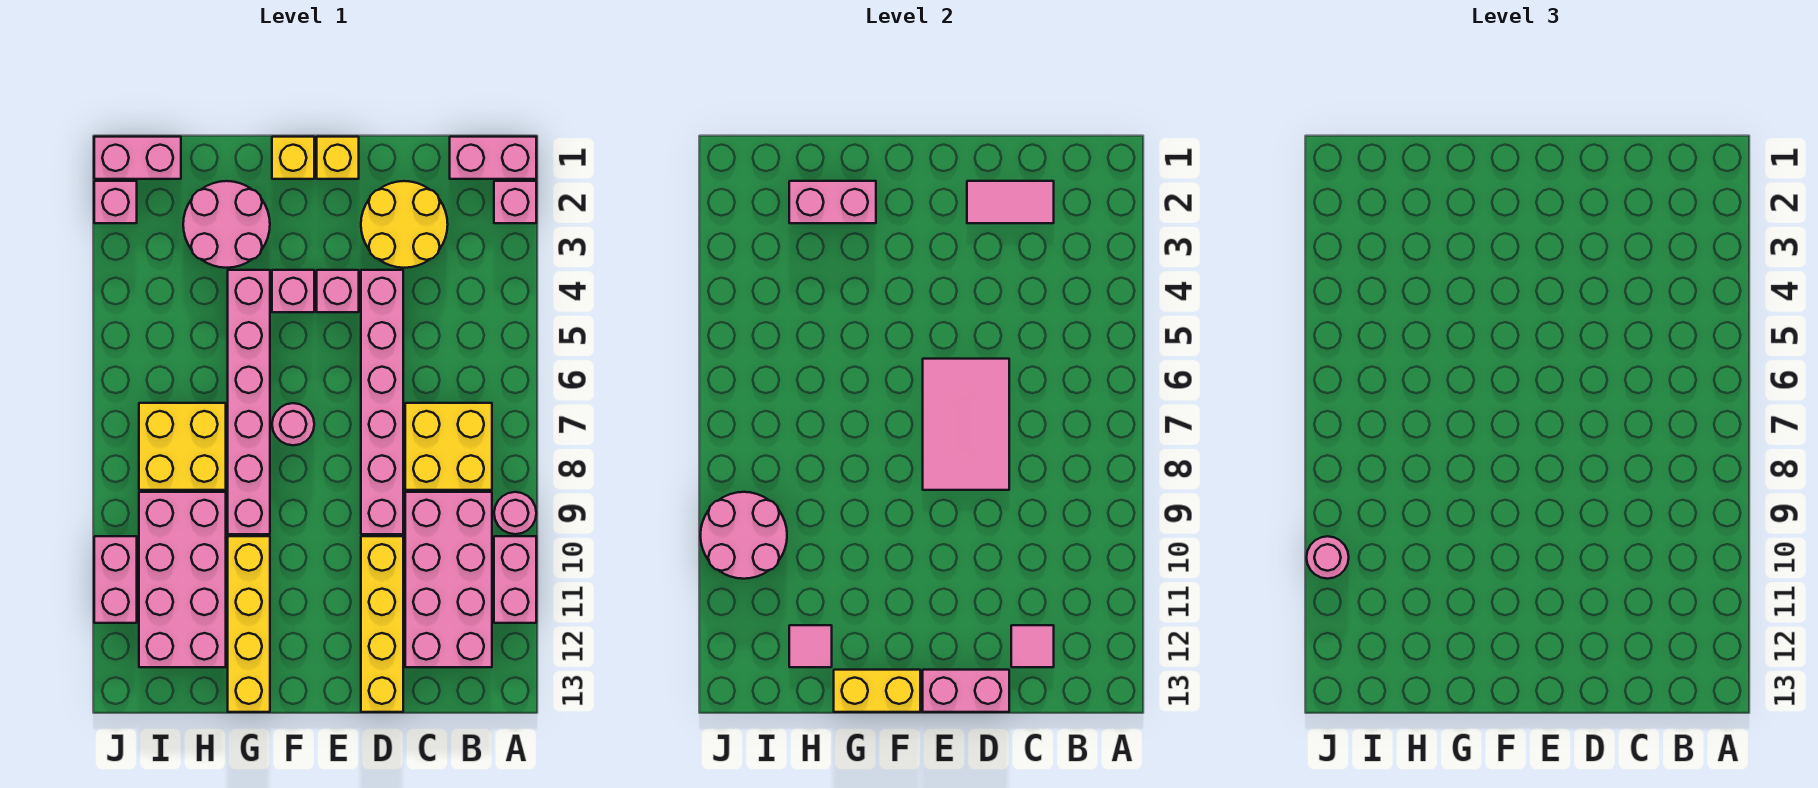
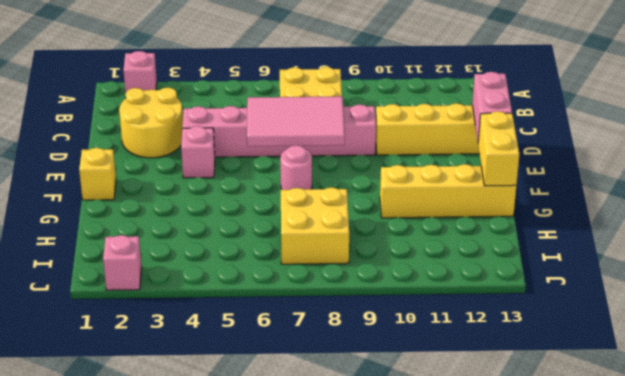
none -> pink brick A1:B1 level 1
none -> pink round brick A9 level 1
none -> pink brick A10:A11 level 1
none -> pink brick B9:C12 level 1

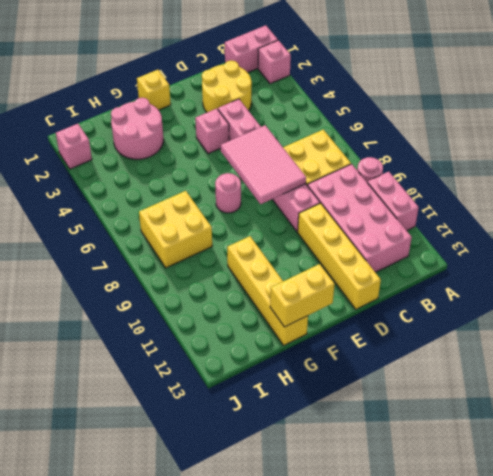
none -> yellow brick E1 level 1
none -> pink brick F4 level 1
none -> pink brick G4:G9 level 1
none -> pink brick H9:I12 level 1

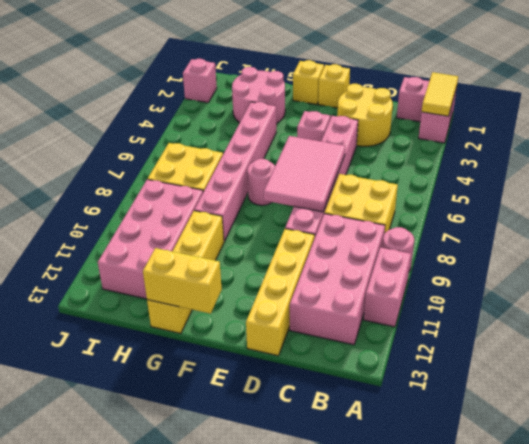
yellow tile A1:A2 level 2 -> none
none -> pink brick F4 level 1
none -> pink brick I1:J1 level 1
none -> pink brick J10:J11 level 1
none -> pink tile C2:D2 level 2

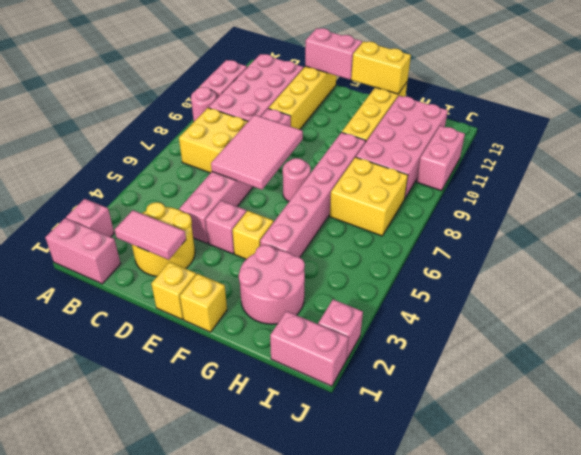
yellow brick F4 level 1 -> pink brick F4 level 1
none -> pink tile C12 level 2
none -> pink brick G2:H2 level 2
none -> pink tile H12 level 2
none -> pink round brick I9:J10 level 2

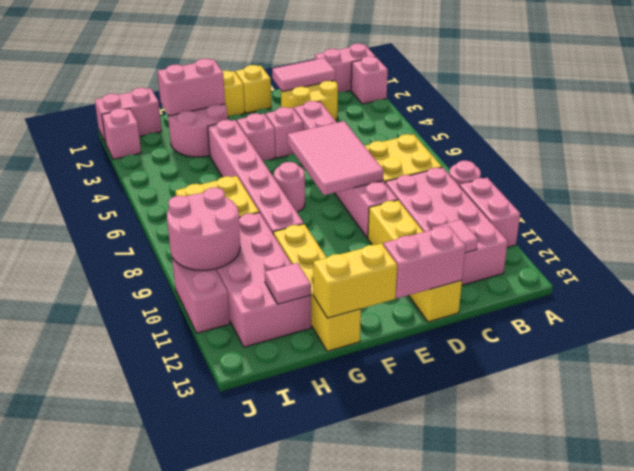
none -> pink round brick J10 level 3

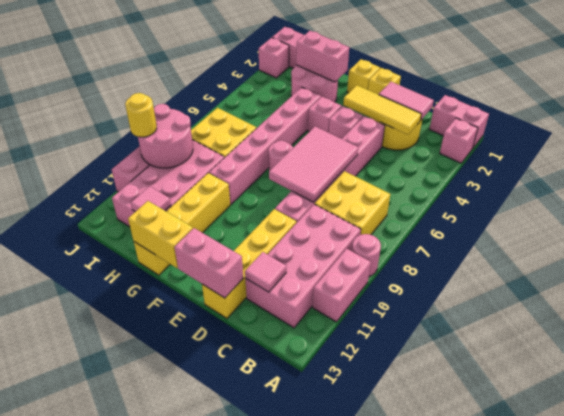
yellow tile C3:E3 level 2 -> none
yellow round brick J10 level 3 -> pink round brick J10 level 3

